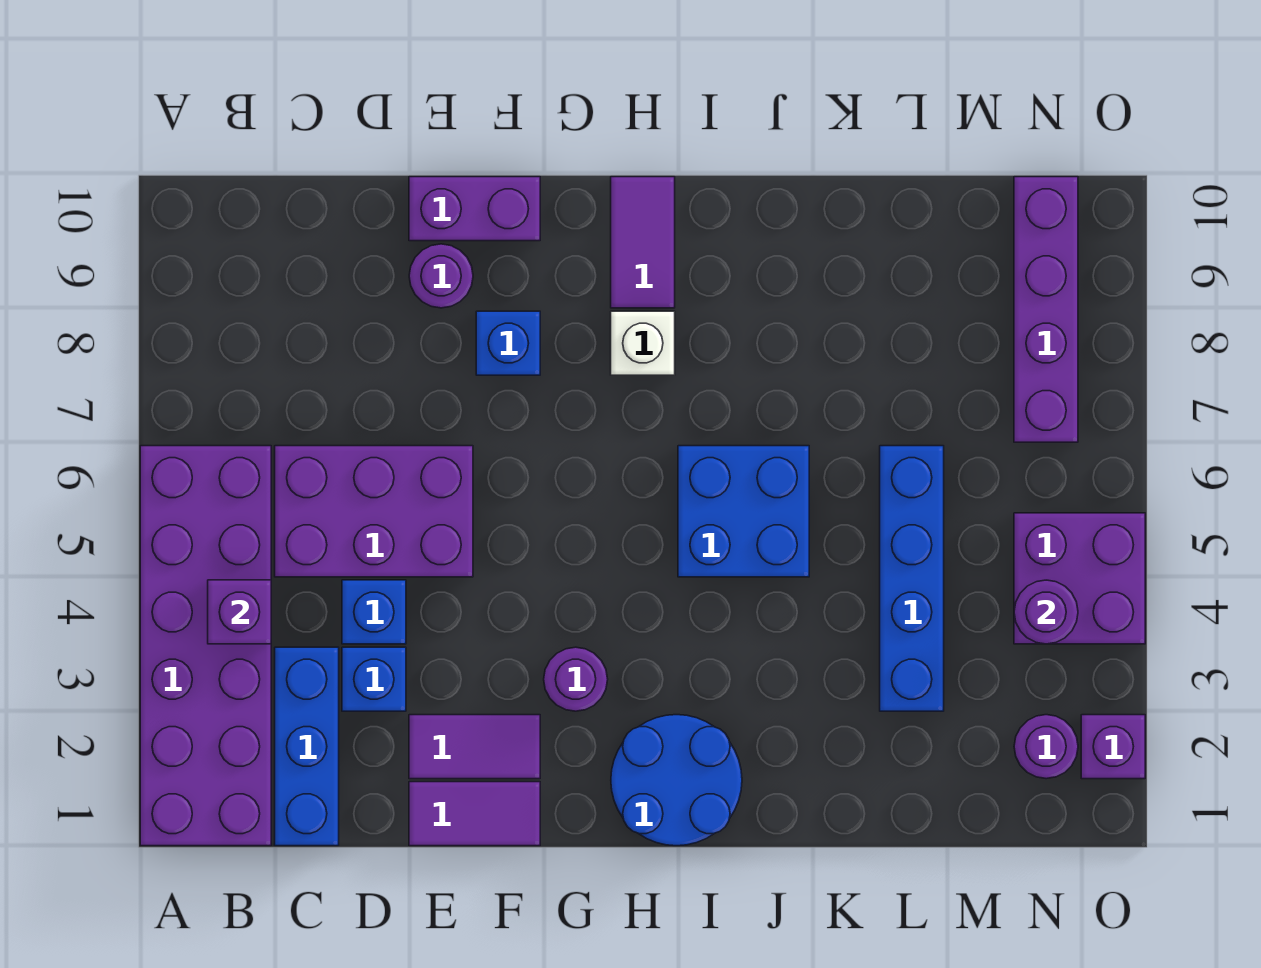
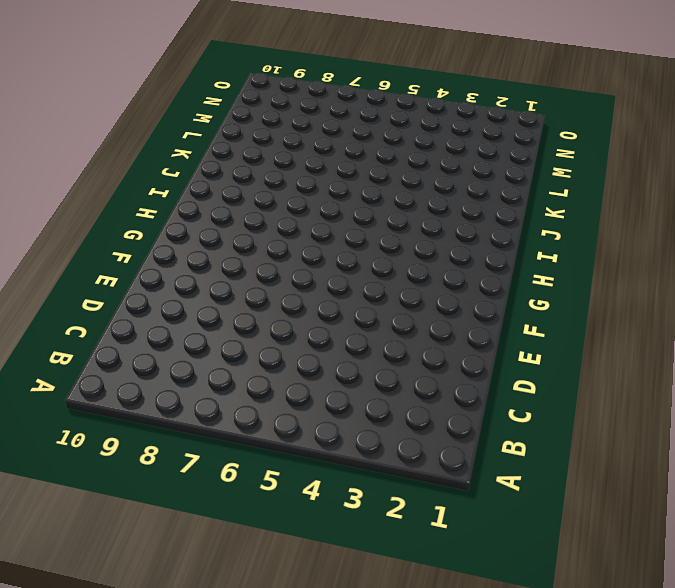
none -> purple brick A1:B6 level 1
none -> blue brick C1:C3 level 1
none -> purple brick C5:E6 level 1

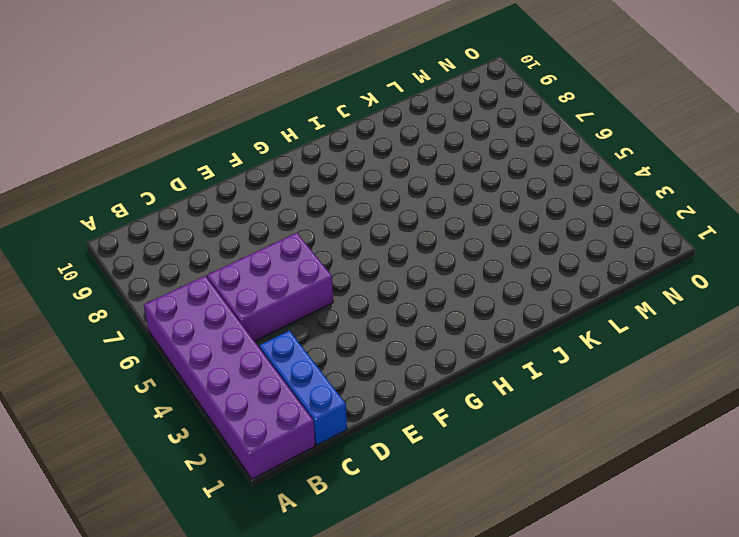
none -> blue brick D3 level 1
none -> blue brick D4 level 1
none -> purple tile E1:F1 level 1

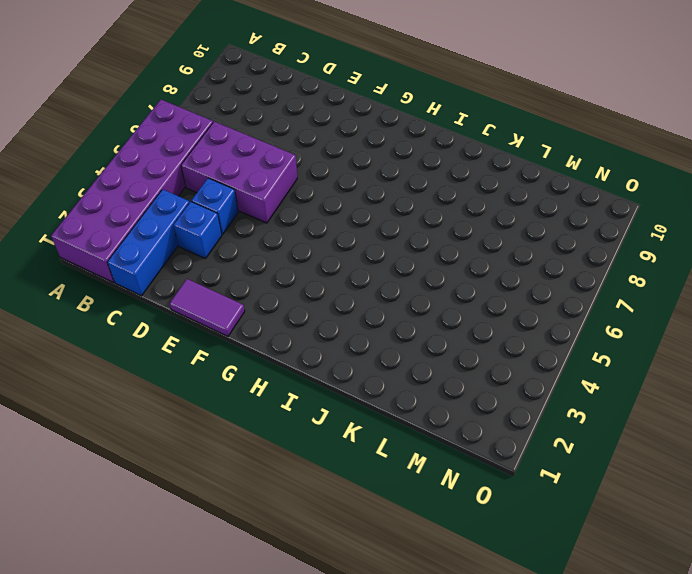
none -> purple tile E2:F2 level 1
none -> purple round brick E9 level 1
none -> purple brick E10:F10 level 1

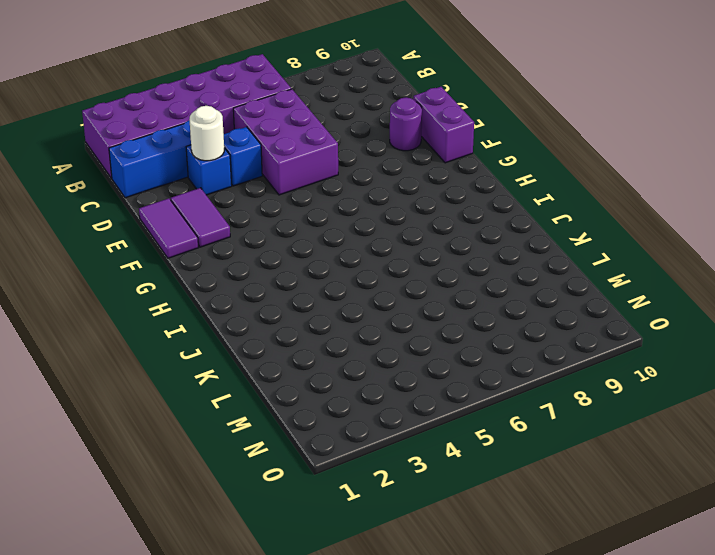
white round brick D3 level 2 -> none
none -> blue brick F8 level 1
none -> purple round brick G3 level 1
none -> blue round brick H1:I2 level 1

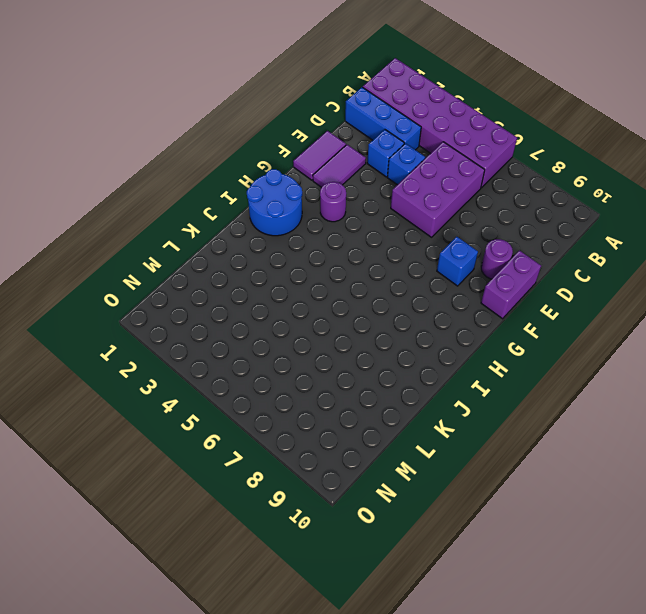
none -> white brick H8 level 1
none -> purple tile H9:H10 level 1
none -> blue brick I5:J6 level 1

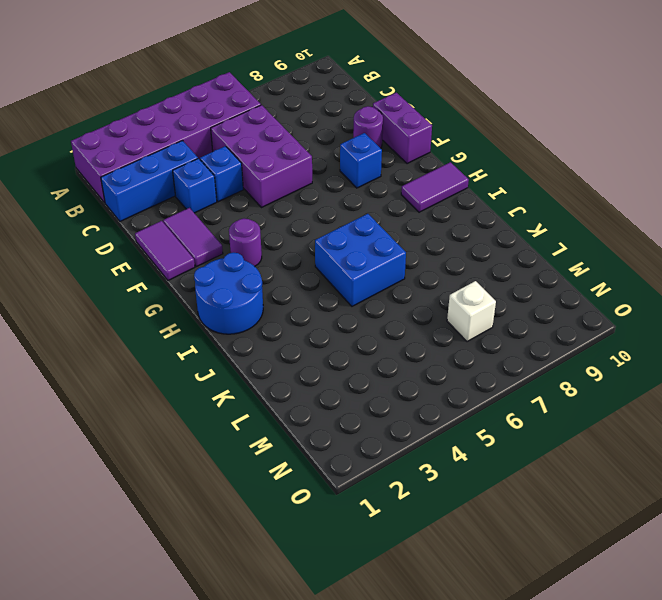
white brick M7 level 1 -> white brick H8 level 1
none -> blue brick L3:L6 level 1
none -> purple round brick N2 level 1
none -> purple brick N4:O5 level 1

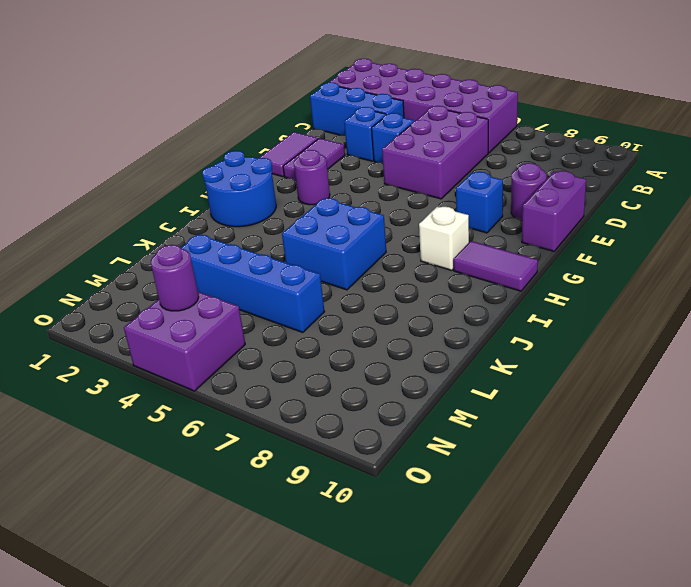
none -> purple round brick N2 level 1
none -> purple brick N7:N10 level 1
none -> purple brick O2 level 1

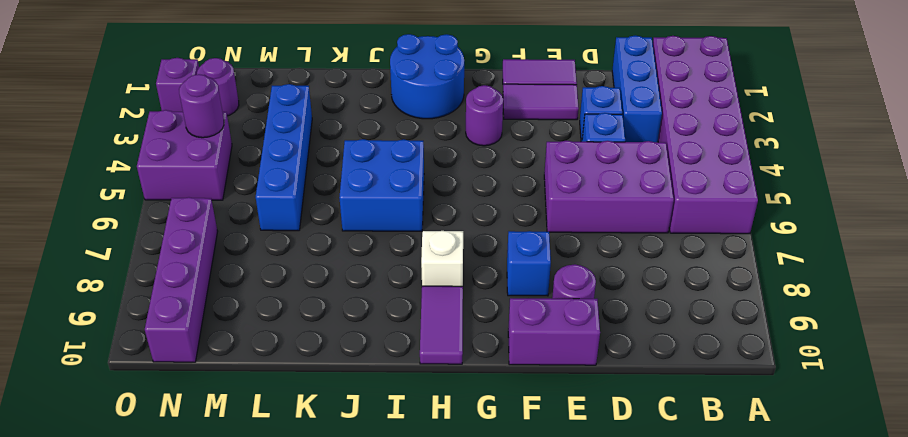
none -> purple brick B4 level 2

